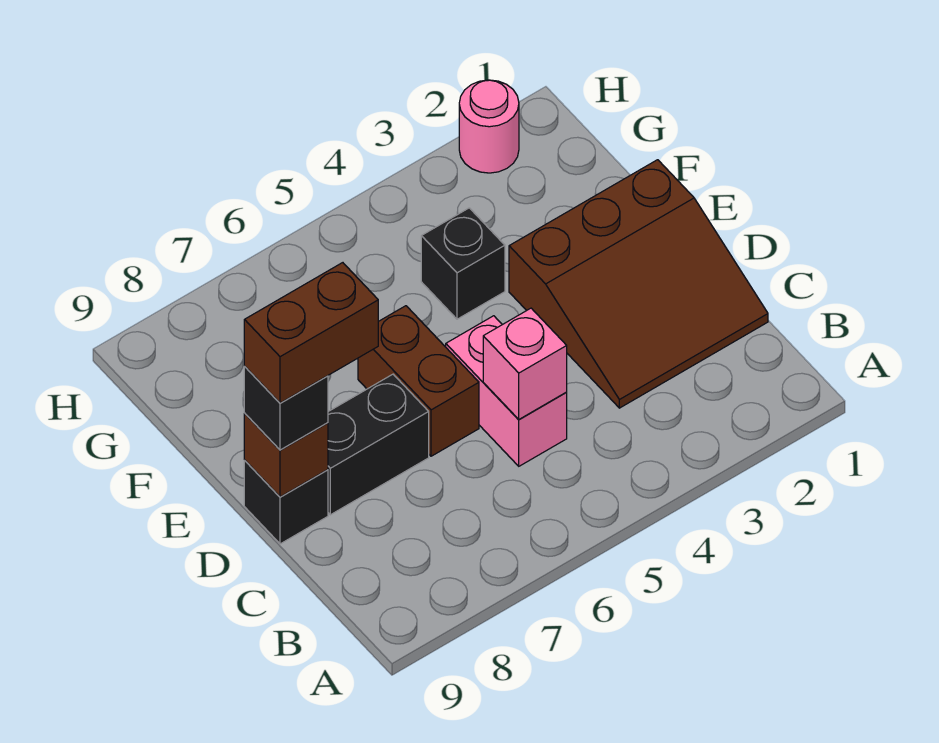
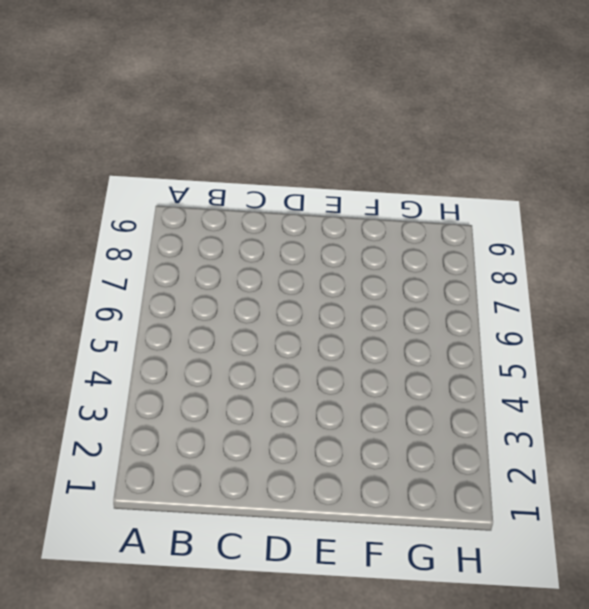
none -> brown slope C1:E3 level 1 top E
none -> pink brick C5:D5 level 1

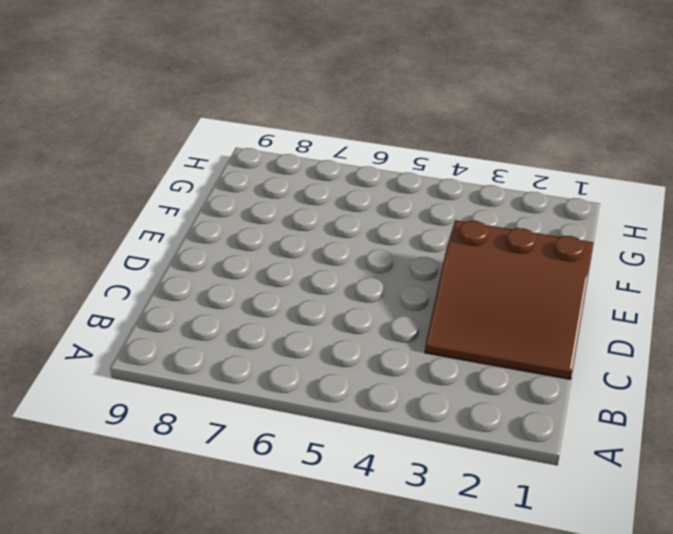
none -> pink brick C5:D5 level 1
none -> brown brick D6:E6 level 1

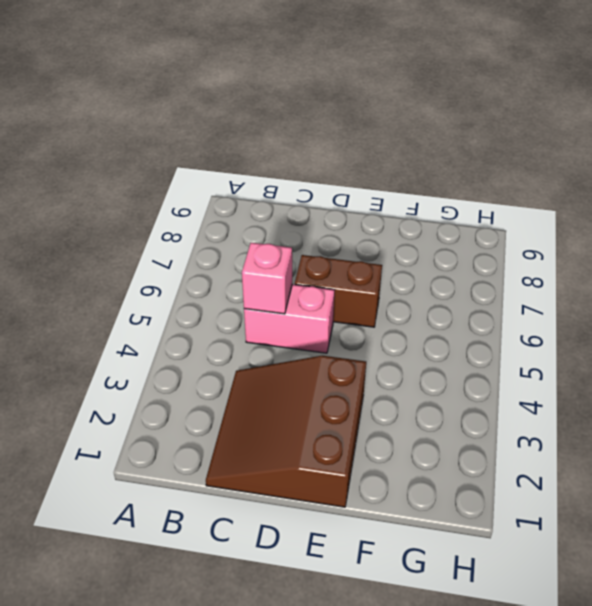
none -> black brick D7:D8 level 1
none -> black brick D9 level 1

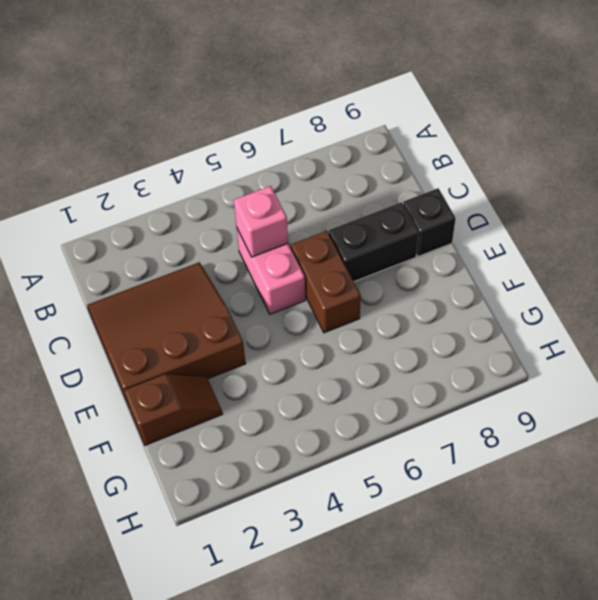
brown slope F1:F2 level 1 top 1 -> none
none -> black brick F4 level 1
none -> pink round brick H2 level 1

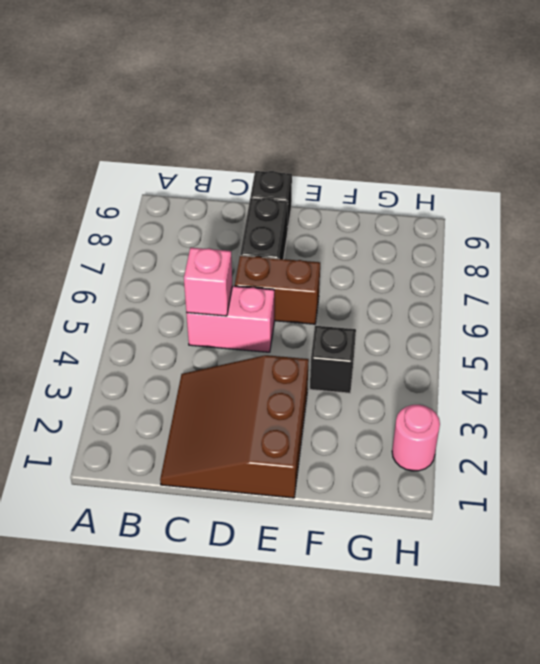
none -> brown brick D9 level 2
none -> black brick D9 level 3

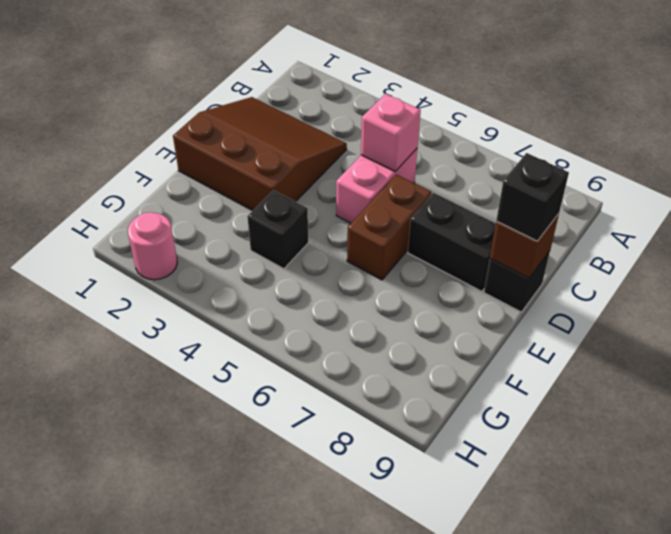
none -> brown brick D8:D9 level 4

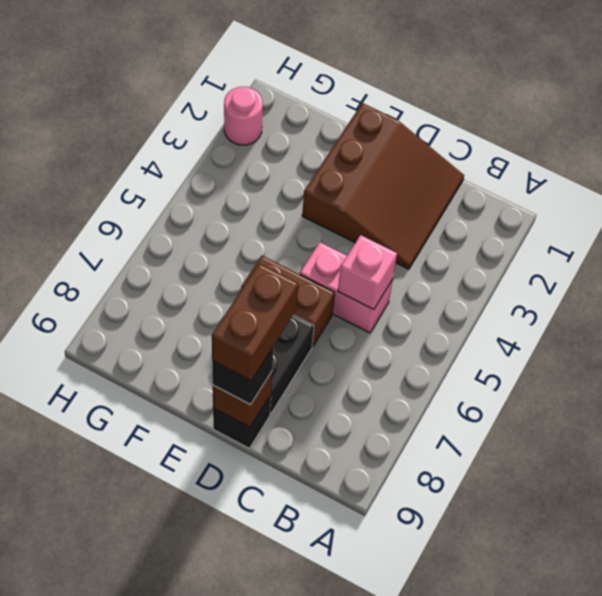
none -> black brick F4 level 1

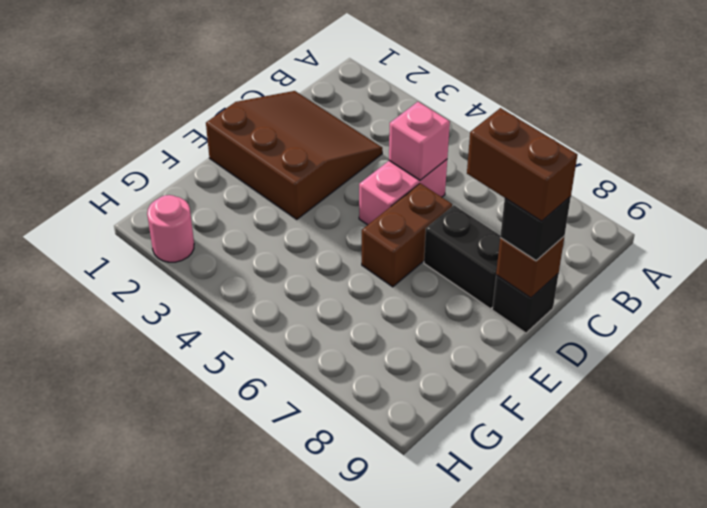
none -> black brick F4 level 1

